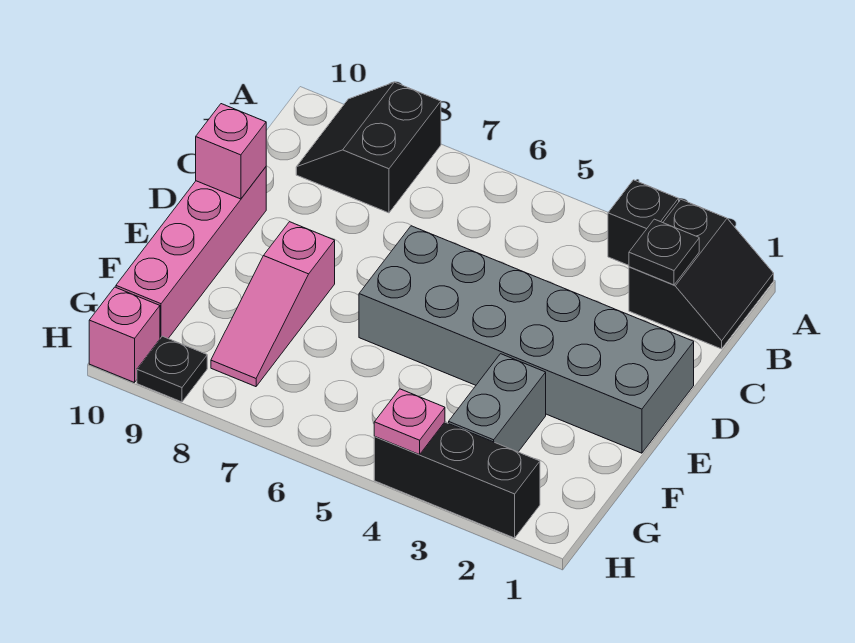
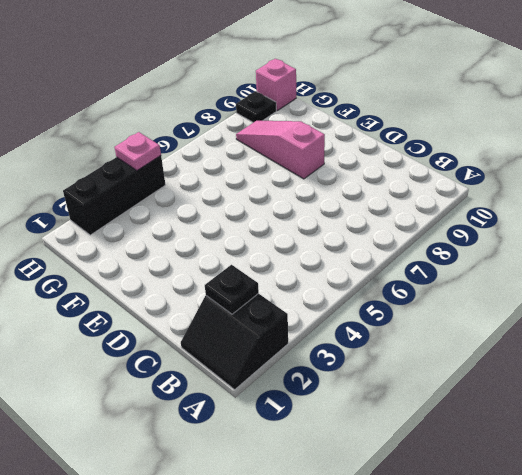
none -> black brick A3 level 1
none -> black slope A8:B9 level 1 top 8
none -> grey brick D1:E6 level 1

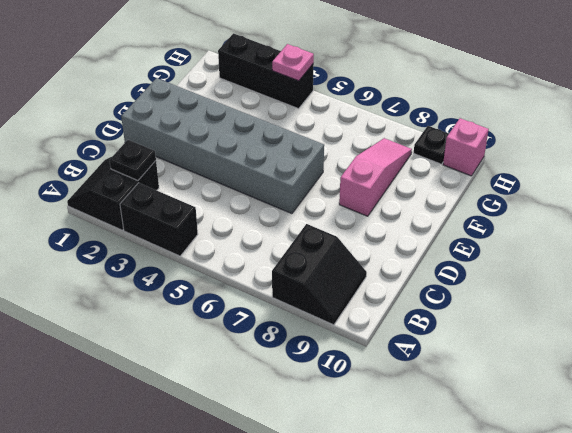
black brick A3:A4 level 1 -> black brick A3 level 1
none -> pink brick D10:G10 level 1
none -> grey brick F3:G3 level 1
none -> pink brick D10 level 2

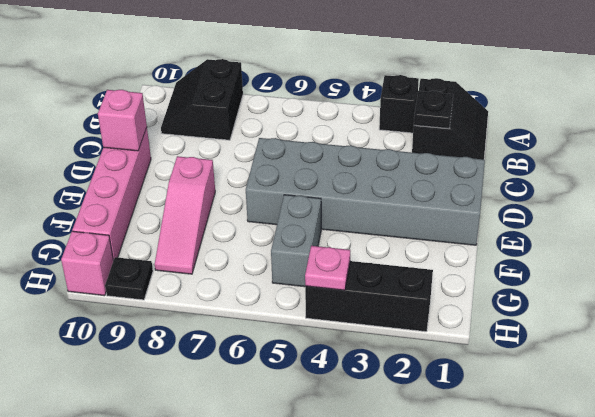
grey brick F5:G5 level 1 -> grey brick F3:G3 level 1

